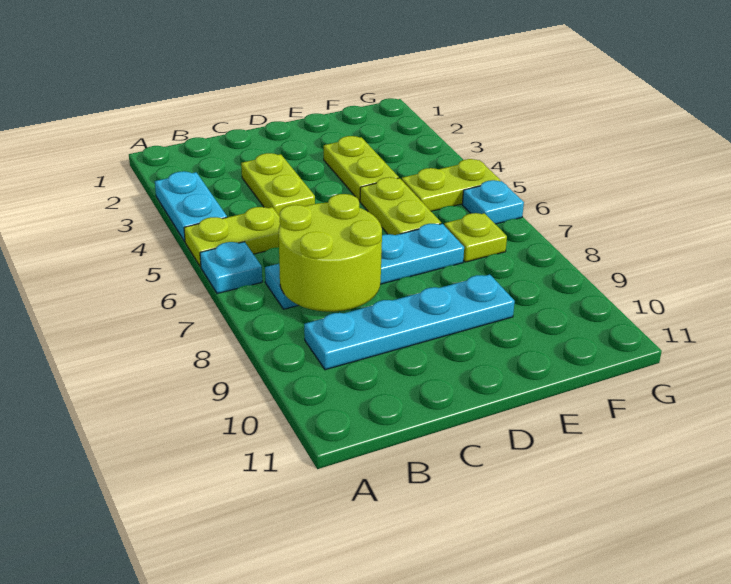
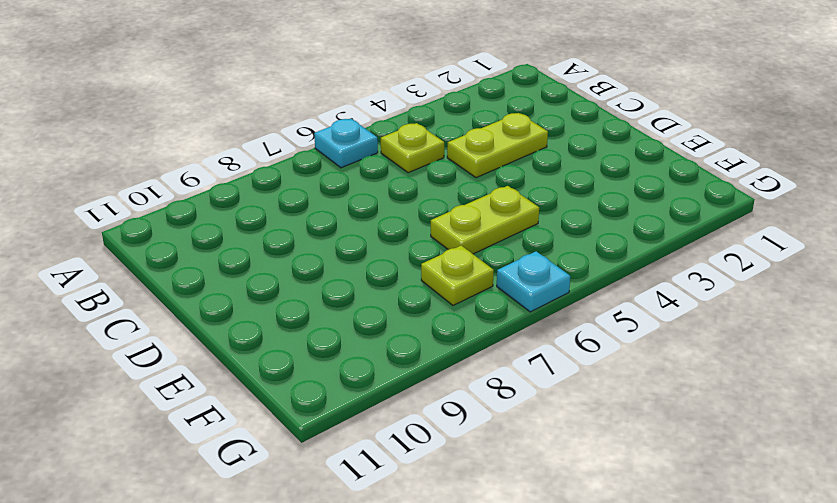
lime plate B5 level 1 -> lime plate A5:B5 level 1
none -> cyan plate A3:A4 level 1
none -> cyan plate B7:E7 level 1
none -> cyan plate B9:E9 level 1

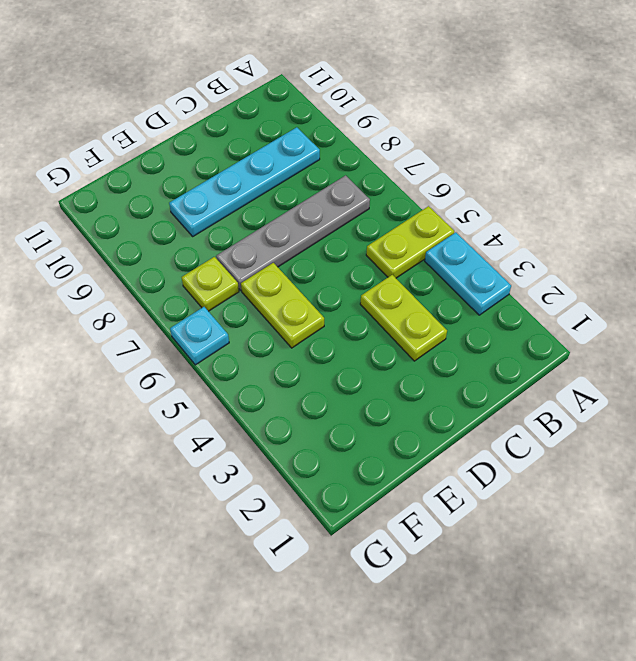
grey plate B7:E7 level 1 -> cyan plate B7:E7 level 1
none -> cyan plate A6 level 1
none -> lime plate E3:E4 level 1
none -> lime plate F5:G5 level 1

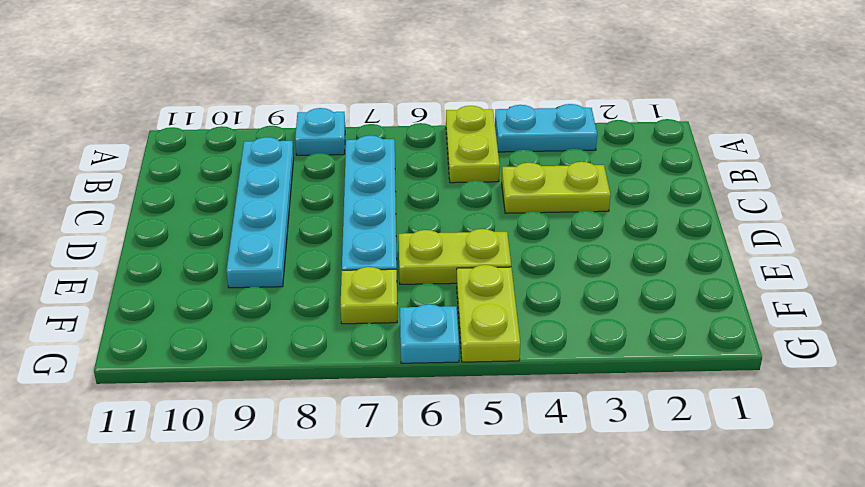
cyan plate A8 level 1 -> cyan plate A6 level 1
none -> lime plate E3:E4 level 1
none -> lime round brick B7:C8 level 2

